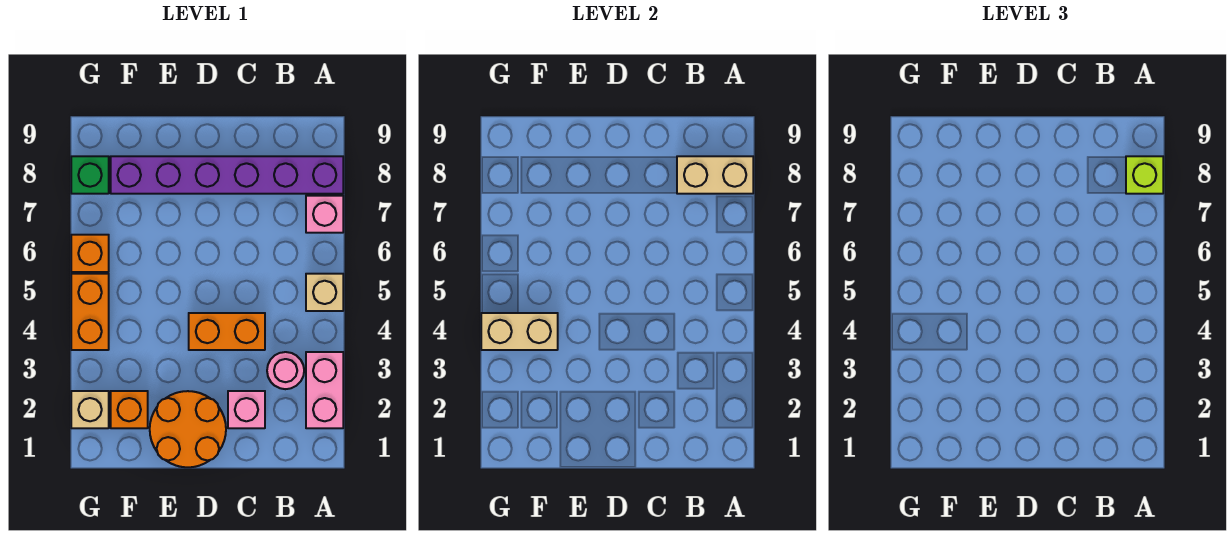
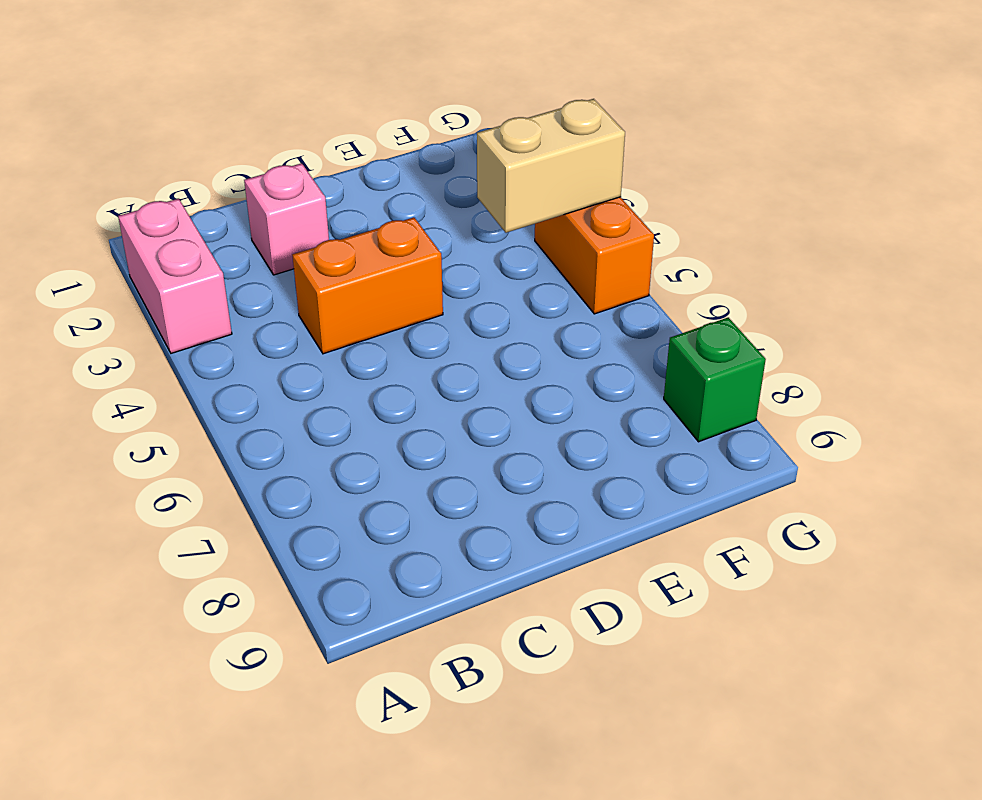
none -> tan brick A5 level 1
none -> pink brick A7 level 1
none -> purple brick A8:F8 level 1

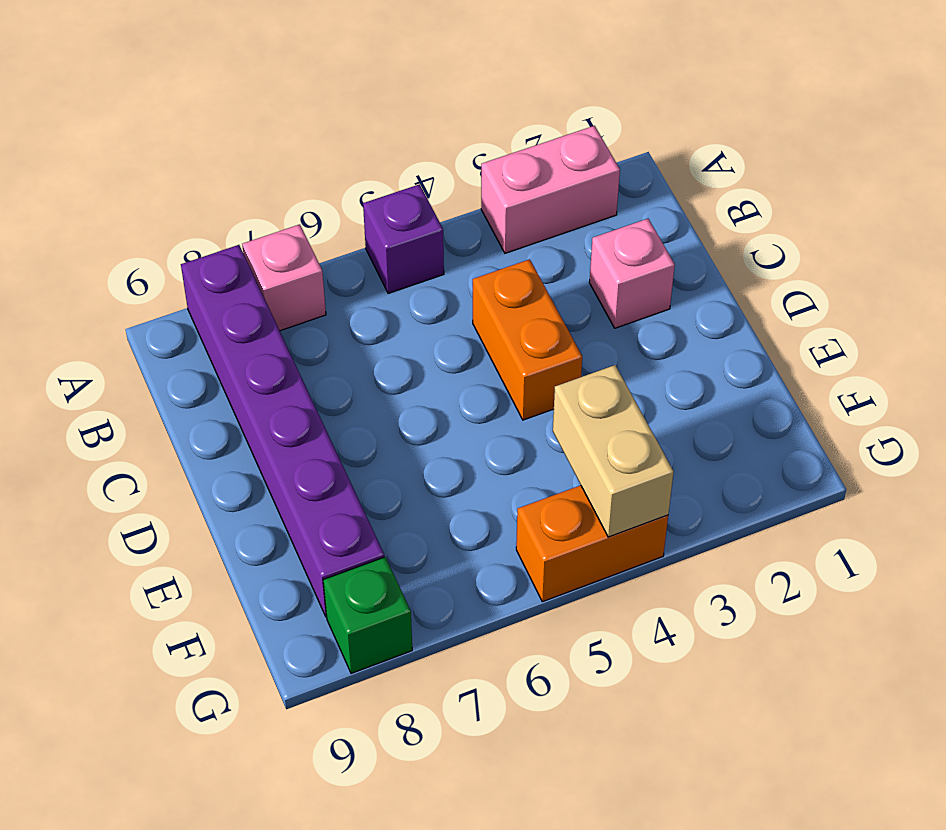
purple brick A5 level 1 -> tan brick A5 level 1
none -> pink round brick B3 level 1
none -> orange round brick D1:E2 level 1
none -> orange brick F2 level 1

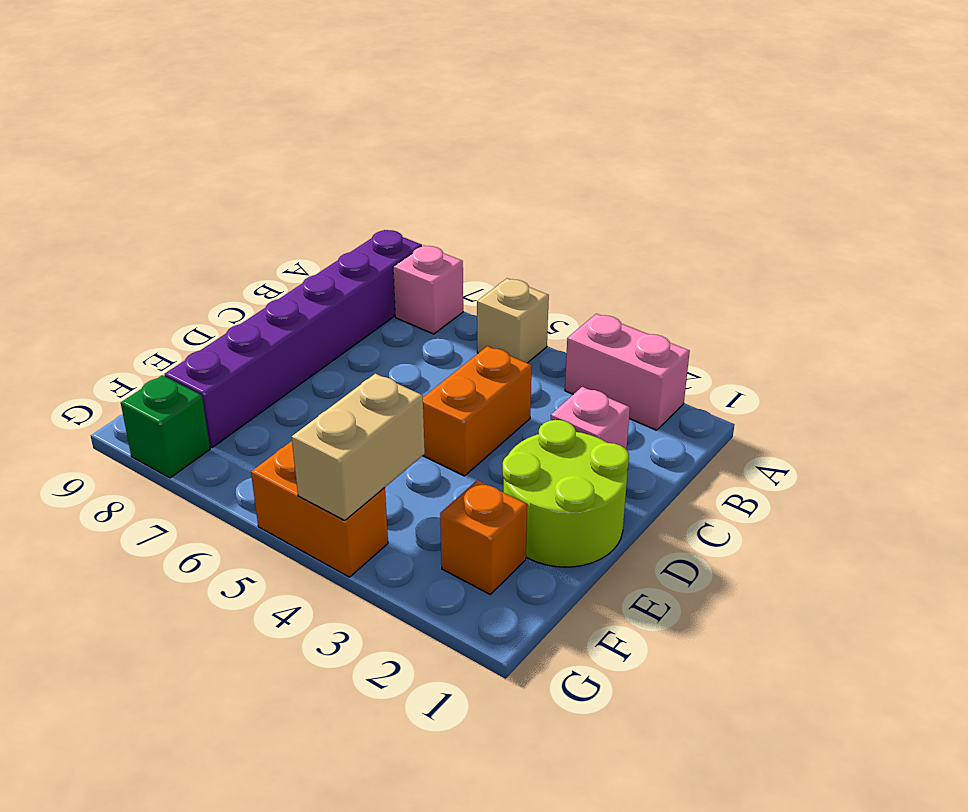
lime round brick D1:E2 level 1 -> orange round brick D1:E2 level 1
none -> pink round brick B3 level 1
none -> tan brick G2 level 1
none -> orange brick G6 level 1

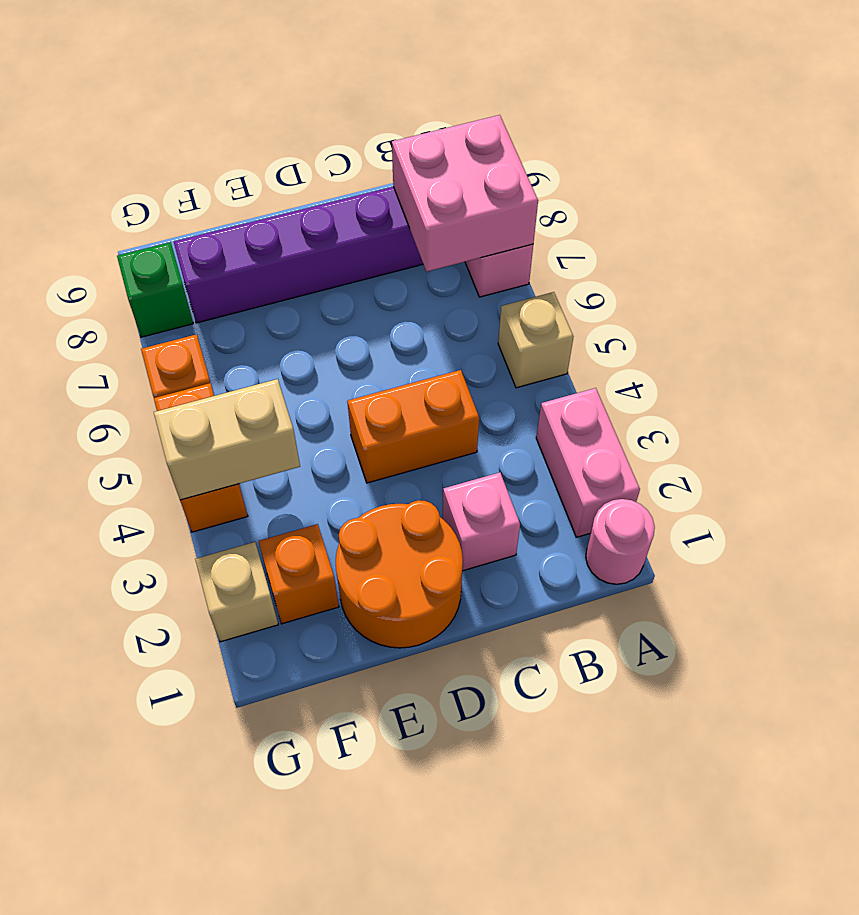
pink round brick A1 level 1 -> pink round brick B3 level 1
pink brick A7:B8 level 2 -> tan brick A8:B8 level 2
none -> lime brick A8 level 3

